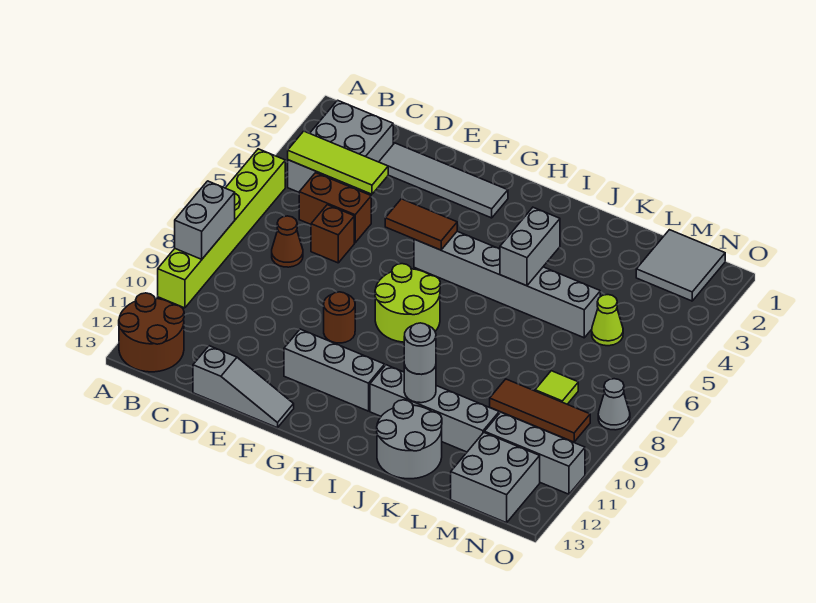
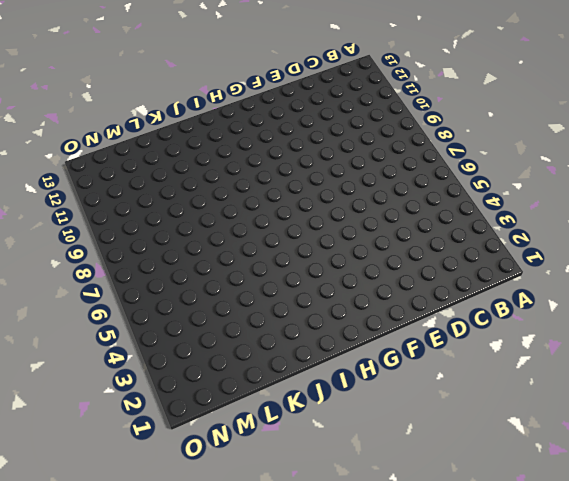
none -> lime brick A5:A10 level 1
none -> brown round brick A12:B13 level 1
none -> grey brick B2:C4 level 1

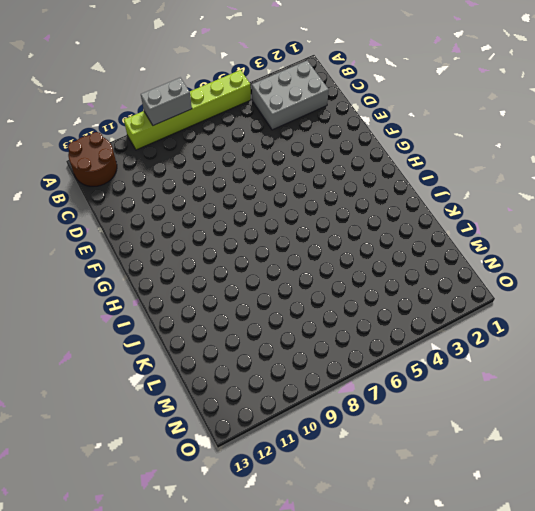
none -> brown brick C5:D5 level 1
none -> brown cone C7 level 1
none -> grey tile D2:G2 level 1

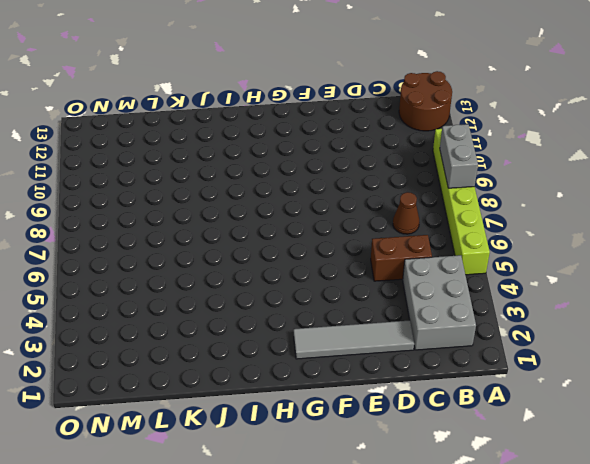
none -> brown brick D6 level 1
none -> grey slope D13:F13 level 1 top D
none -> brown round brick F9 level 1

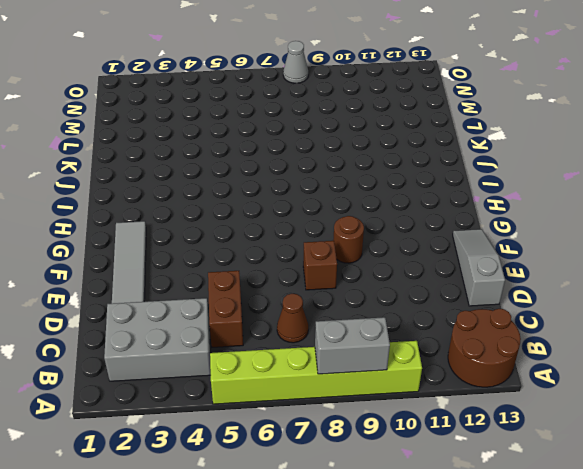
brown brick E8 level 1 -> brown brick D6 level 1
none -> grey brick F11:H11 level 1
none -> grey brick G5:L5 level 1
none -> lime round brick G7:H8 level 1

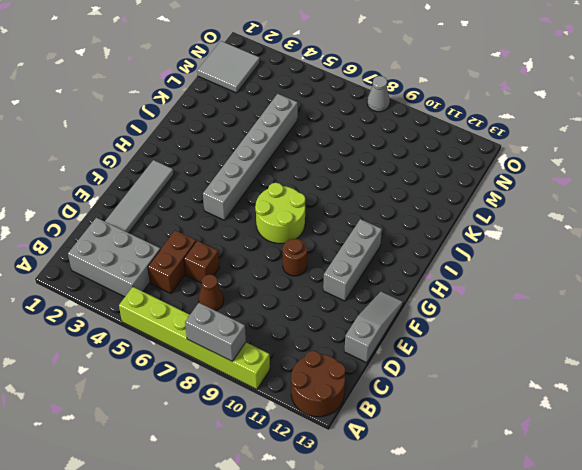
none -> grey brick I11:L11 level 1
none -> grey round brick J12:K13 level 1
none -> brown tile L9:N9 level 1

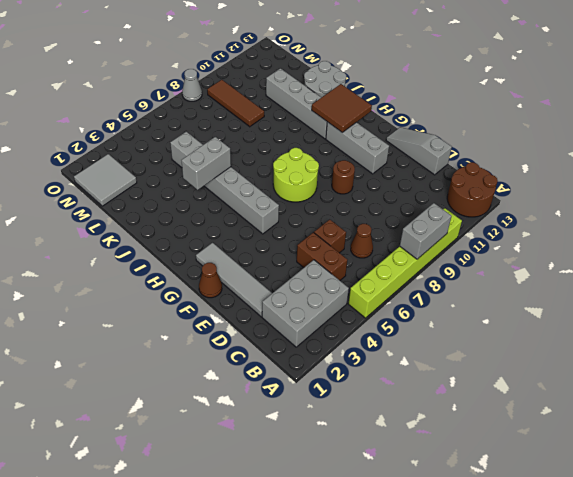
brown cone F1 level 1 -> none
brown tile H11:I12 level 2 -> none
none -> lime cone M5 level 1
none -> lime tile M8 level 1
none -> grey brick M11:O11 level 1

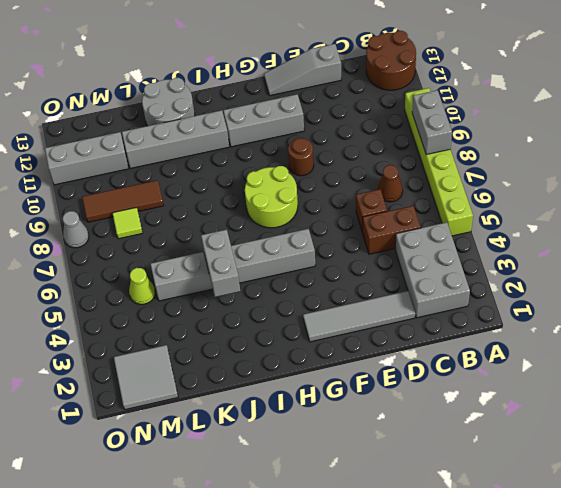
none -> grey brick M12:N13 level 1
none -> lime tile B4:D4 level 2
none -> brown tile F5:G5 level 2

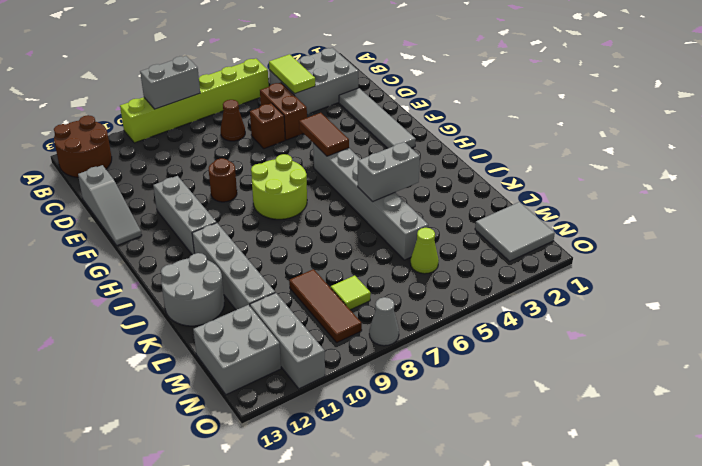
lime tile B4:C4 level 2 -> lime tile B4:D4 level 2
none -> grey round brick J11 level 2
none -> grey round brick J11 level 3

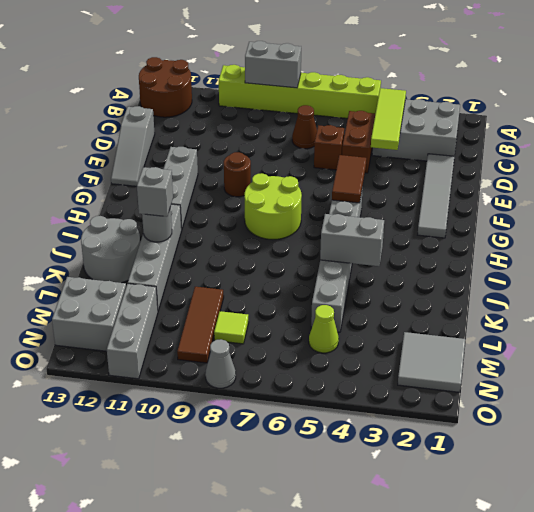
grey brick J11 level 3 -> grey round brick J11 level 3

